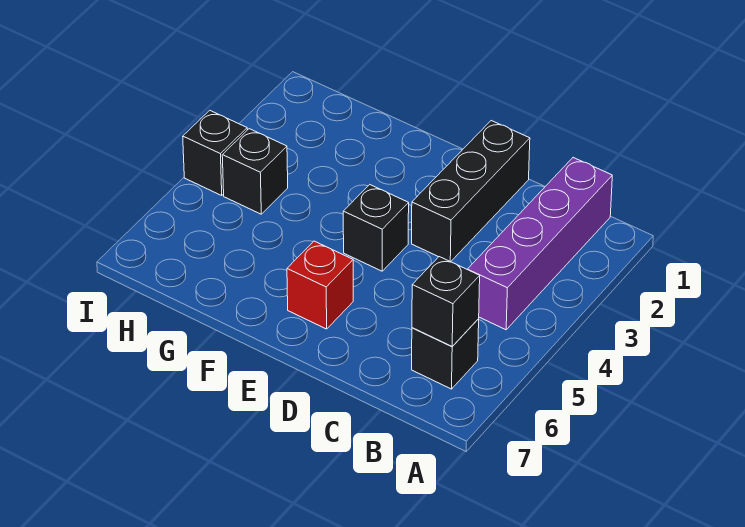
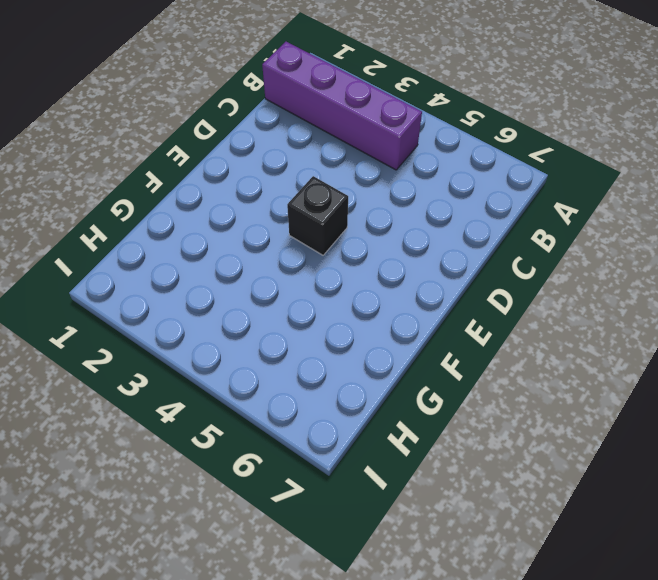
none -> black brick B6 level 1
none -> black brick D1:D3 level 1

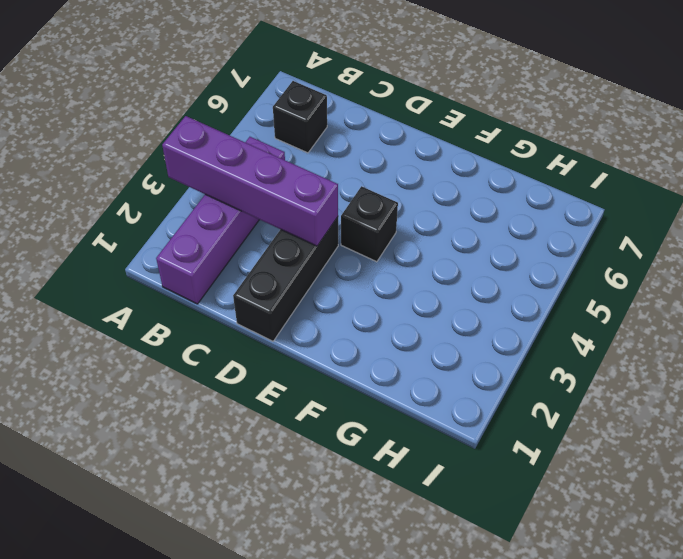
purple brick A3:D3 level 2 -> none
none -> red brick E6 level 1
none -> black brick H4 level 1

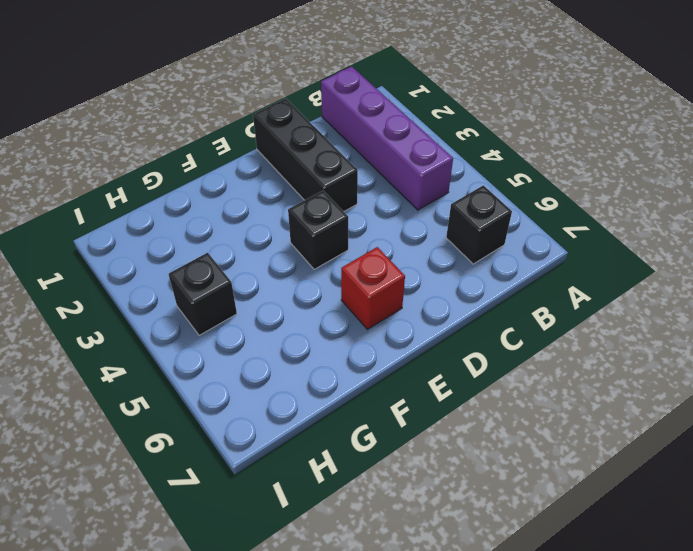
none -> black brick I4 level 1
none -> black brick B6 level 2

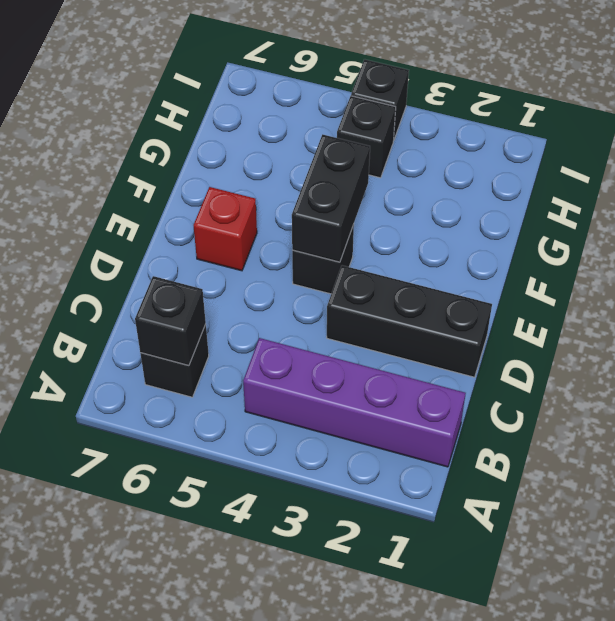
black brick E4:F4 level 2 -> none

